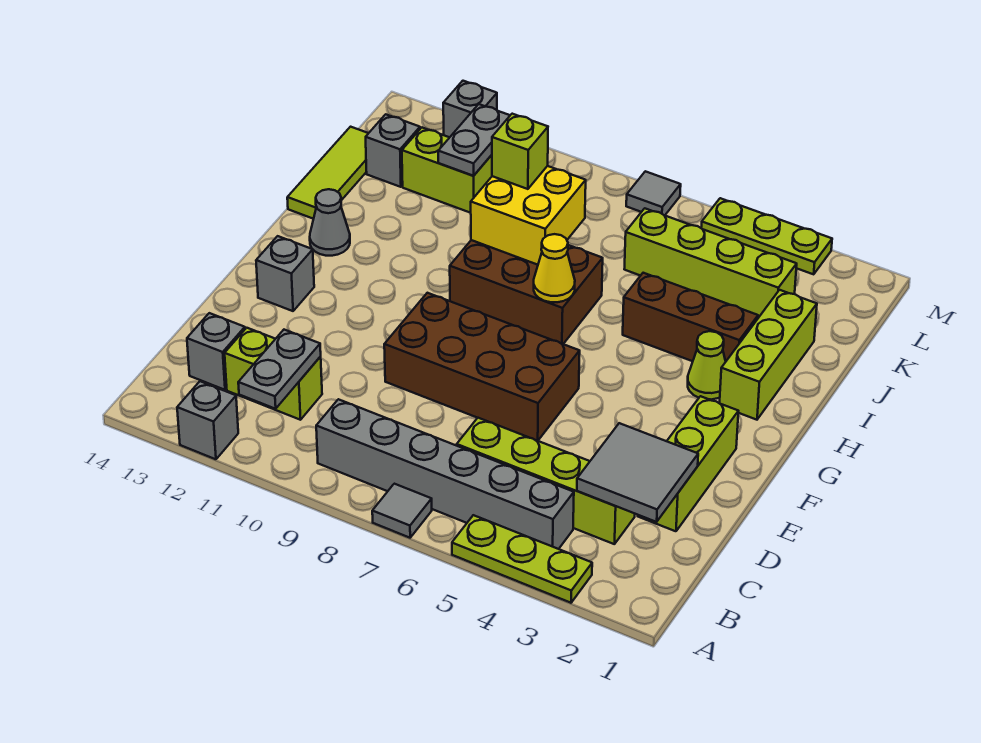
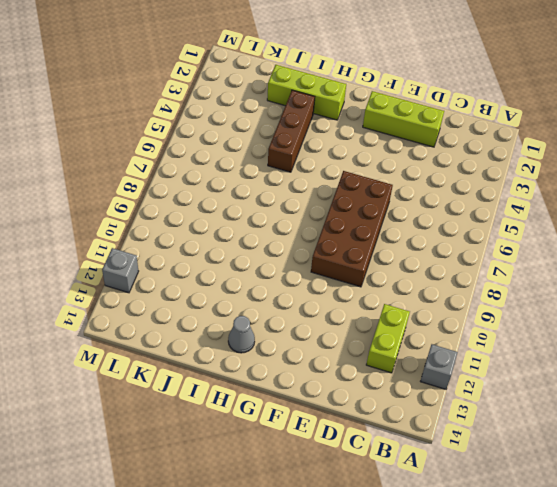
none -> lime plate A3:A5 level 1
none -> grey tile A7 level 1
none -> grey brick B4:B9 level 1

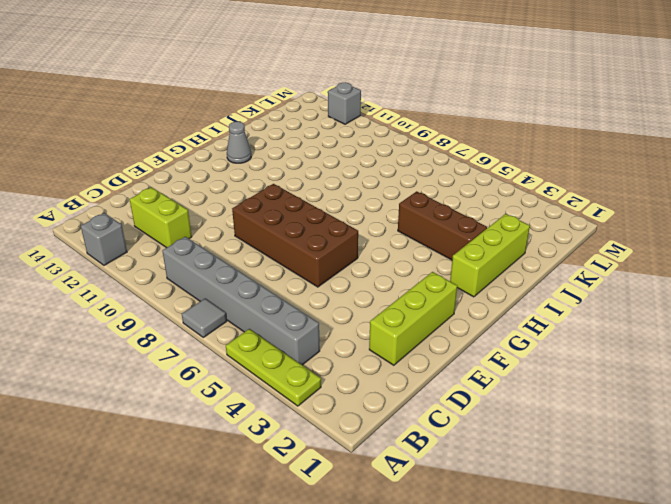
none -> lime brick C3:C6 level 1
none -> grey brick C13 level 1
none -> grey brick F13 level 1

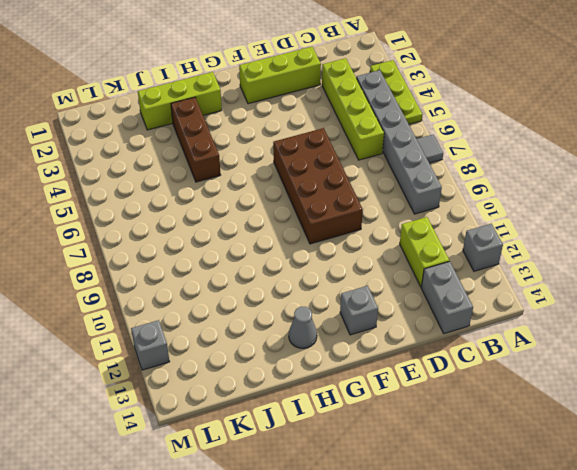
grey brick C13:C14 level 1 -> grey brick C13 level 1
none -> lime cone H3 level 1
none -> brown brick H7:I9 level 1
none -> lime tile I14:K14 level 1

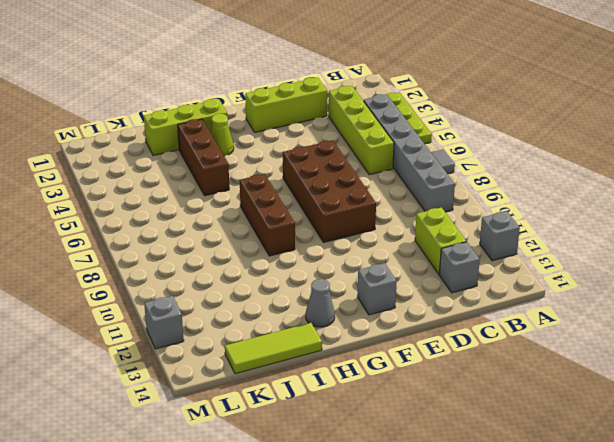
brown brick H7:H9 level 1 -> brown brick H7:I9 level 1
none -> lime brick K3:K6 level 1
none -> lime brick K11:K12 level 1
none -> grey brick K13 level 1

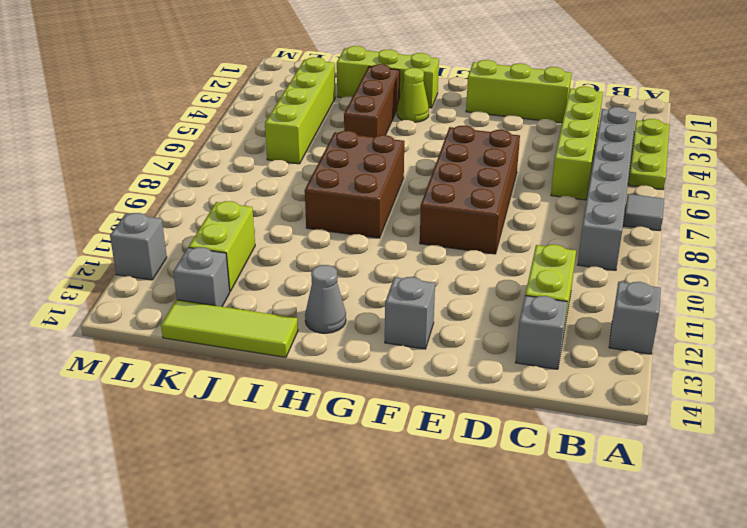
none -> lime plate M3:M5 level 1
none -> grey tile M7 level 1
none -> grey plate B11:C11 level 2

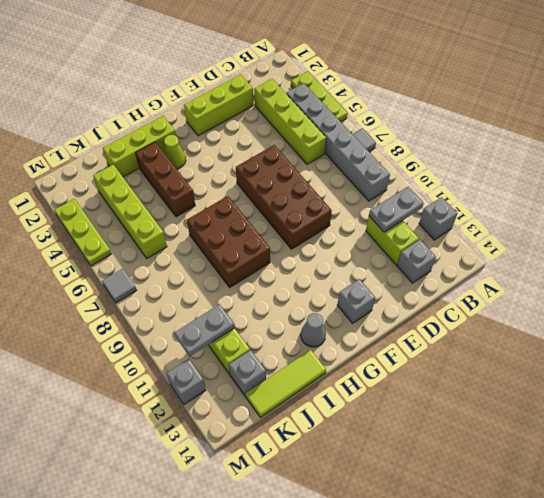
none -> grey tile C2:D3 level 2
none -> yellow cone H7 level 2
none -> yellow brick I8:J9 level 2

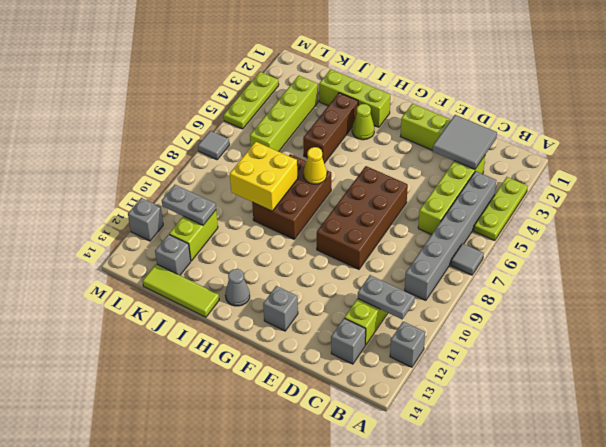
none -> lime brick J9 level 3

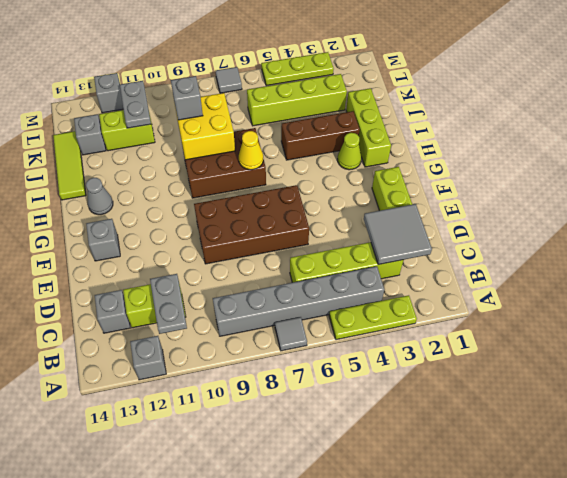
grey brick J9 level 3 -> lime brick J9 level 3

